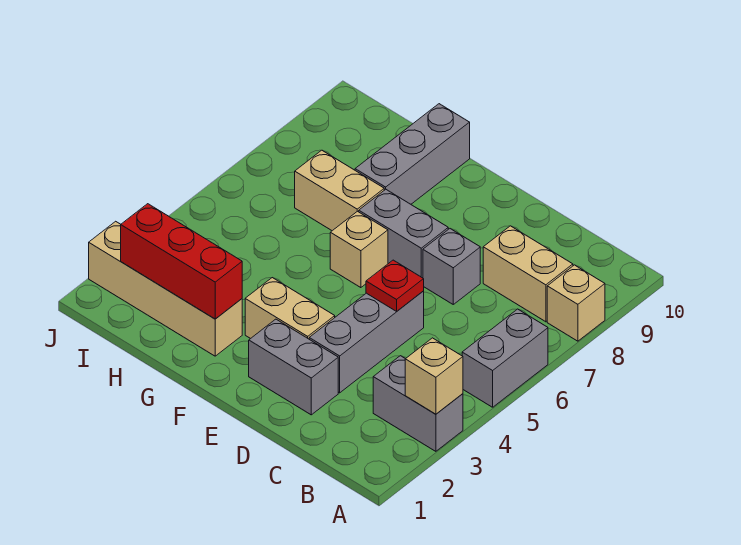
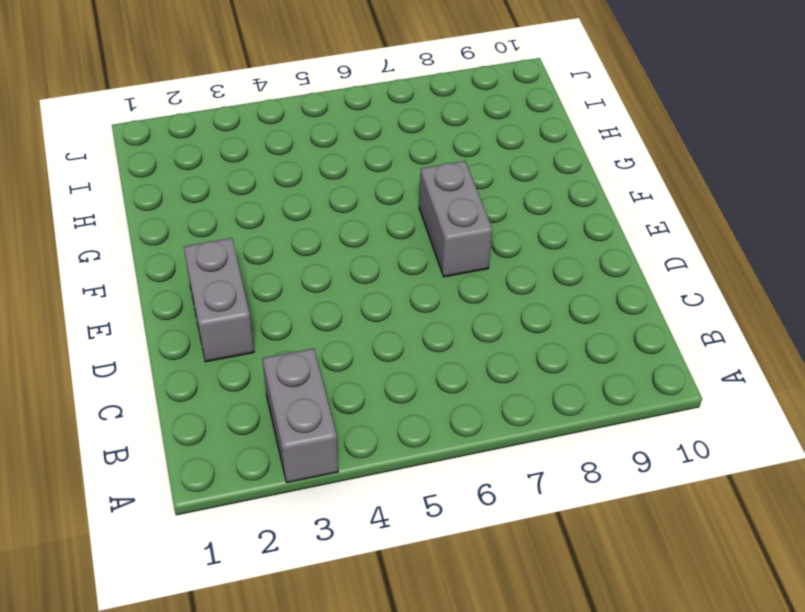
none -> grey brick A5:A6 level 1
none -> tan brick A8 level 1
none -> tan brick B8:C8 level 1

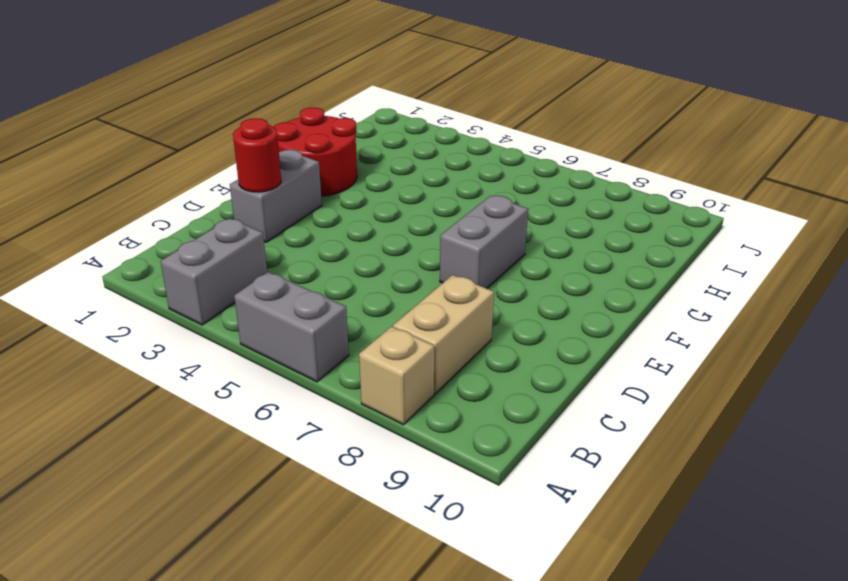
red round brick D2 level 2 -> none
red round brick F1:G2 level 1 -> tan brick G2:J2 level 1
none -> grey brick D3:D5 level 1
none -> grey brick D7 level 1
none -> tan brick E3:F3 level 1

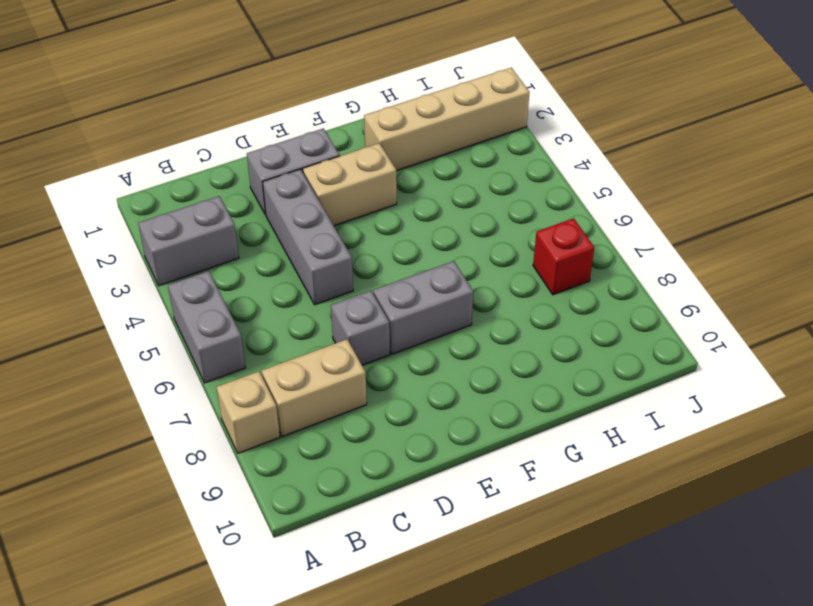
red brick I7 level 1 -> none
none -> tan brick F6 level 1
none -> tan brick G7:H7 level 1
none -> grey brick G8:G10 level 1

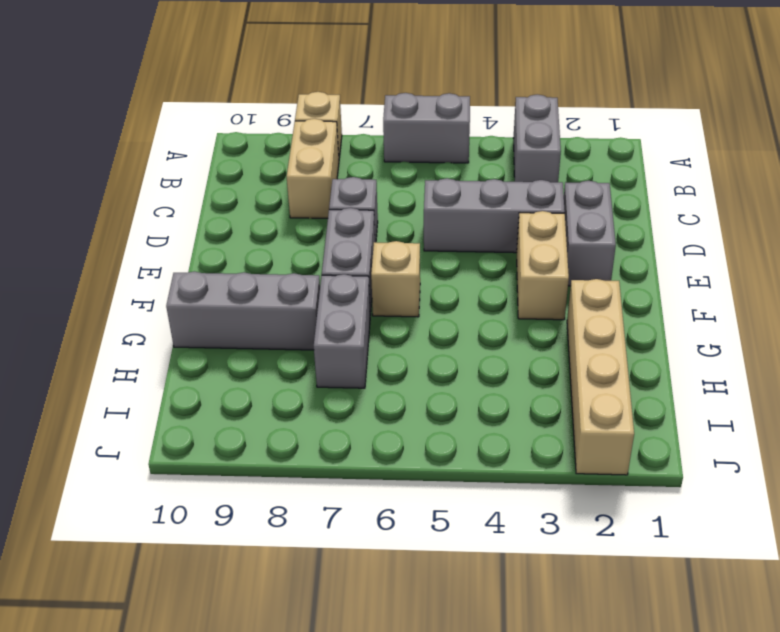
grey brick G7:H7 level 1 -> tan brick G7:H7 level 1
none -> tan brick A3 level 2
none -> red plate D5 level 2
none -> red brick G2:I2 level 2

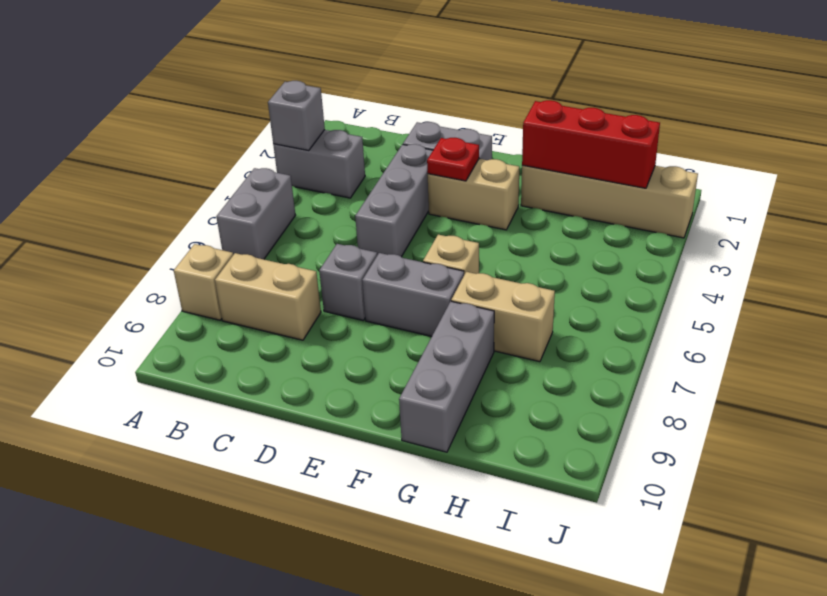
grey brick A3 level 2 -> tan brick A3 level 2
red plate E3 level 2 -> red plate D5 level 2

